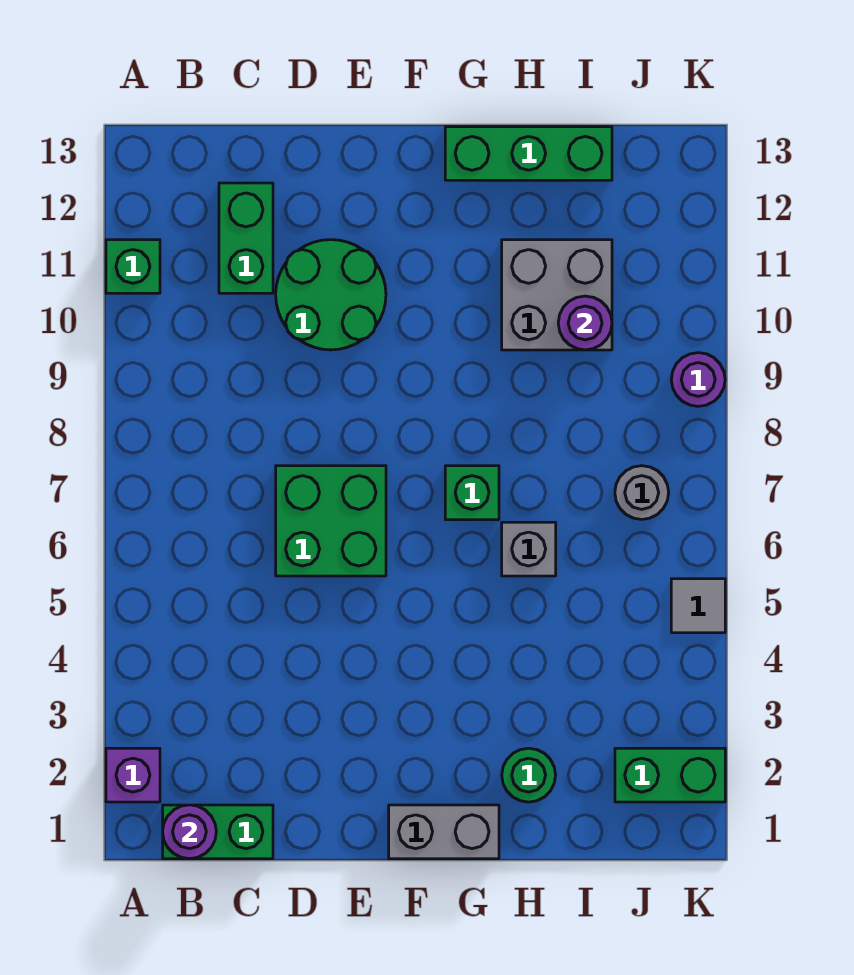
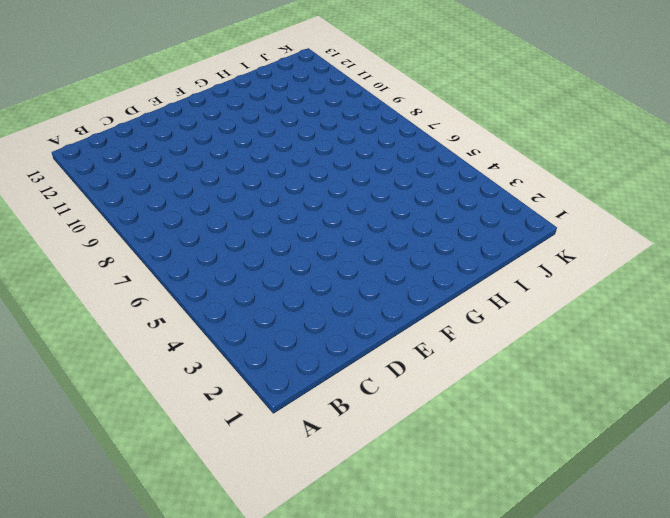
none -> purple brick A2 level 1
none -> green brick A11 level 1
none -> green brick B1:C1 level 1

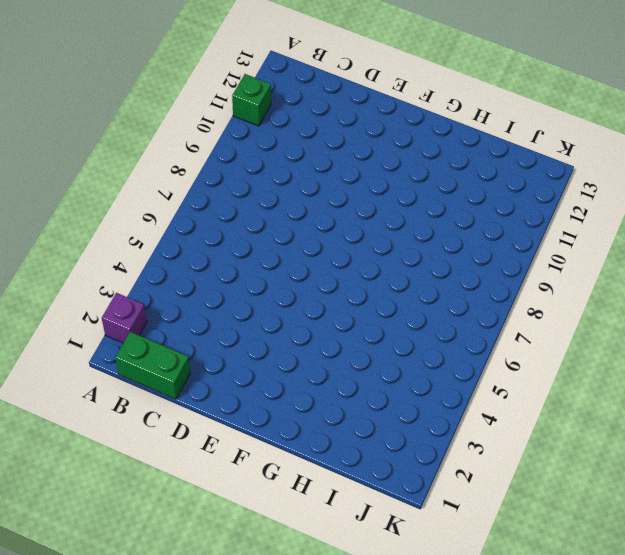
none -> green brick C11:C12 level 1
none -> green brick D6:E7 level 1
none -> green round brick D10:E11 level 1

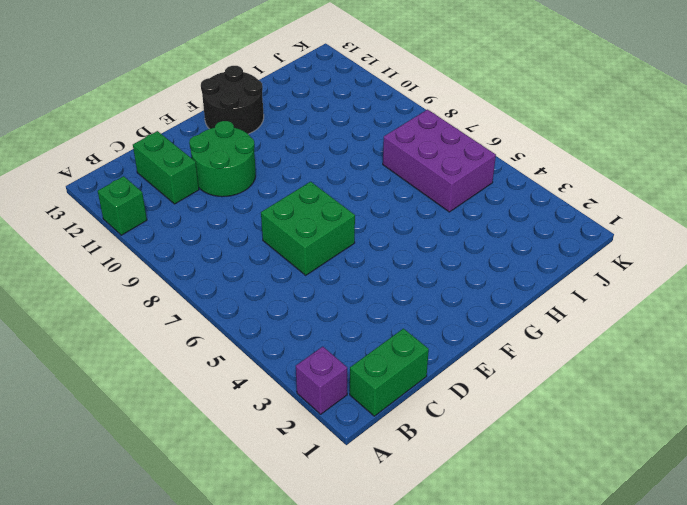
black round brick F12:G13 level 1 -> green brick G13:I13 level 1
purple brick I5:J7 level 1 -> grey round brick J7 level 1
none -> grey brick F1:G1 level 1
none -> green brick G7 level 1
none -> green round brick H2 level 1

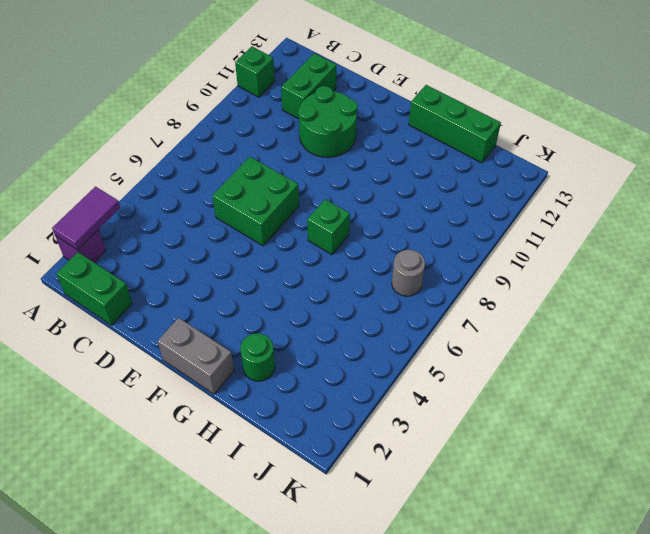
purple tile A2:A3 level 2 -> none
none -> grey brick H6 level 1
none -> grey brick H10:I11 level 1
none -> green brick J2:K2 level 1

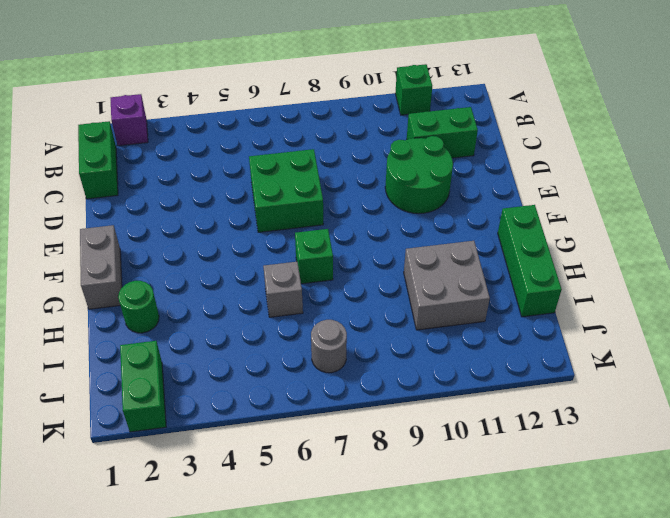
none -> grey tile K5 level 1
none -> purple round brick K9 level 1
none -> purple round brick B1 level 2

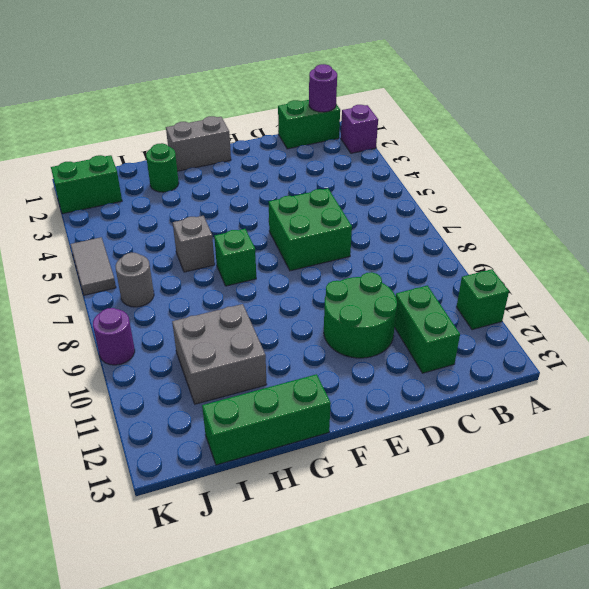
grey tile K5:K6 level 1 -> grey tile K5 level 1
none -> purple round brick I10 level 2

